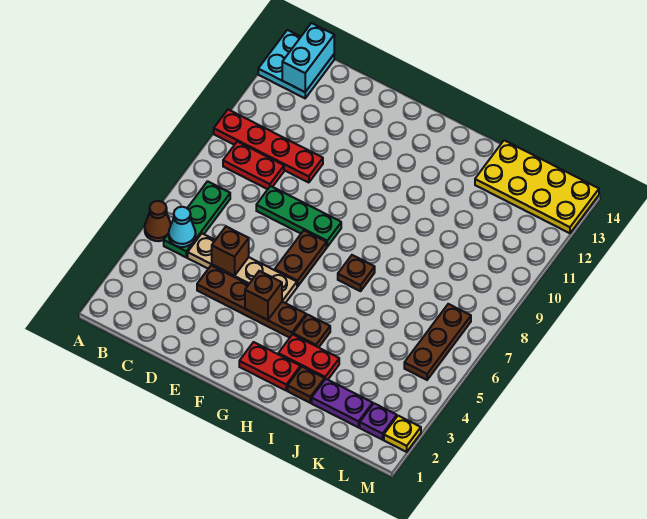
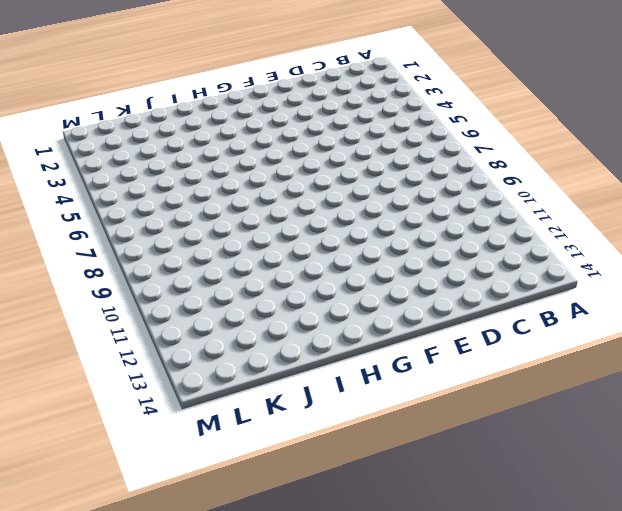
none -> brown cone A5 level 1
none -> red plate A10:D10 level 1
none -> cyan plate A13:B14 level 1

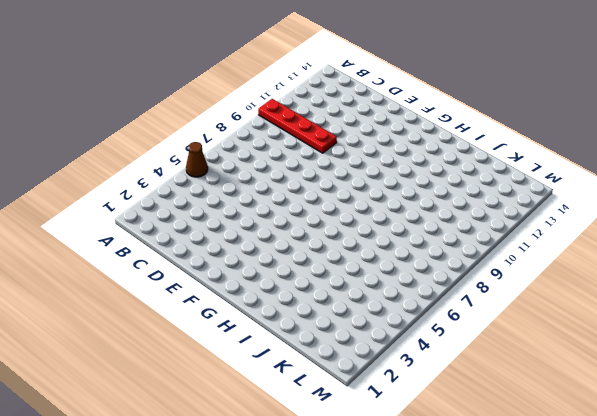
none -> cyan plate A13:B14 level 1
none -> green plate B5:B7 level 1
none -> red plate B9:C9 level 1

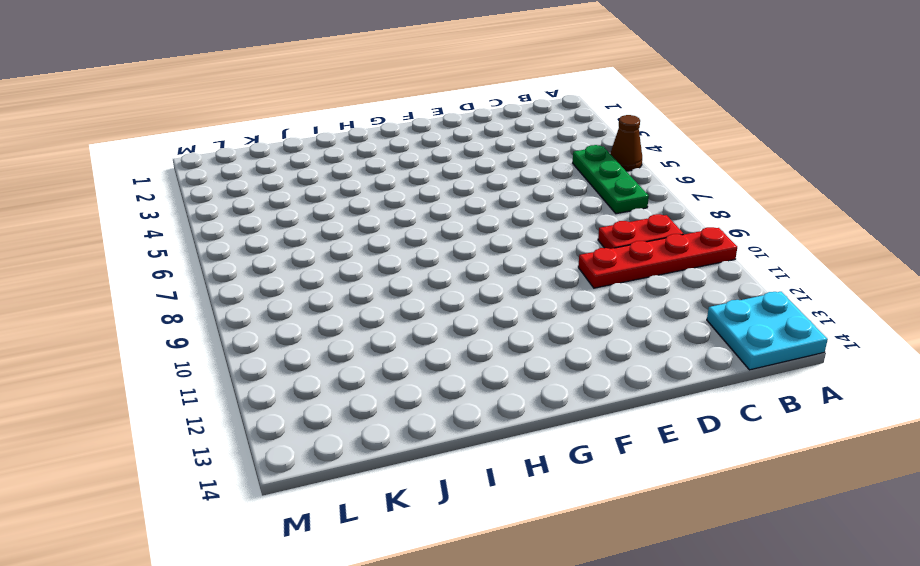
none -> tan plate C5:F5 level 1
none -> brown plate D4:G4 level 1
none -> green plate D8:F8 level 1

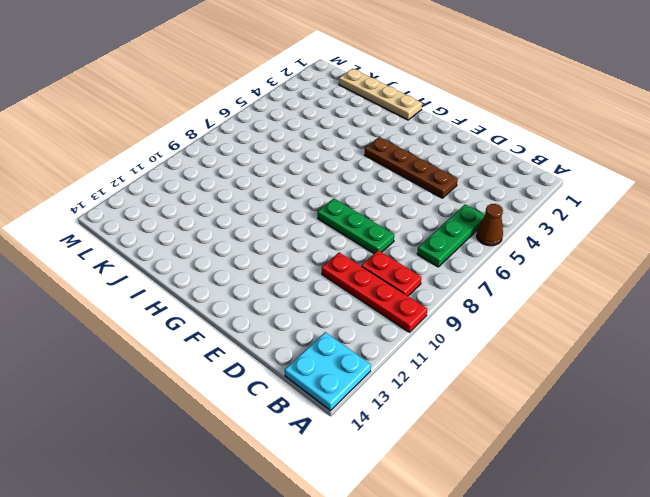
tan plate H1:K1 level 1 -> tan plate C5:F5 level 1
none -> brown plate F6:F7 level 1
none -> red plate G2:H2 level 1
none -> red plate H3:I3 level 1

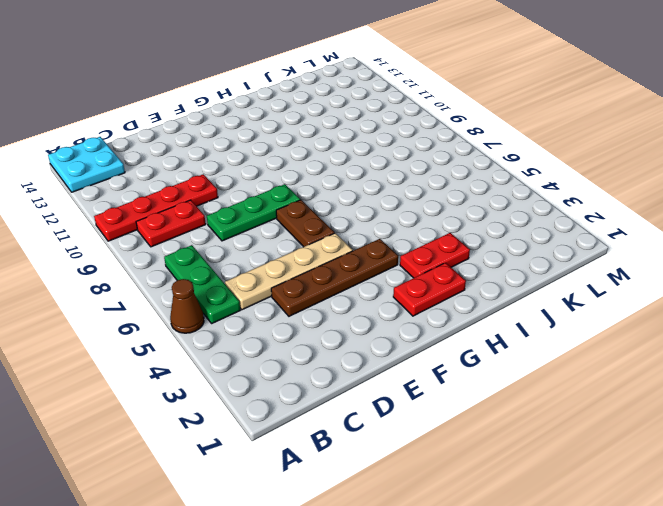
none -> brown plate H4 level 1
none -> brown plate H7 level 1
none -> brown plate I2 level 1

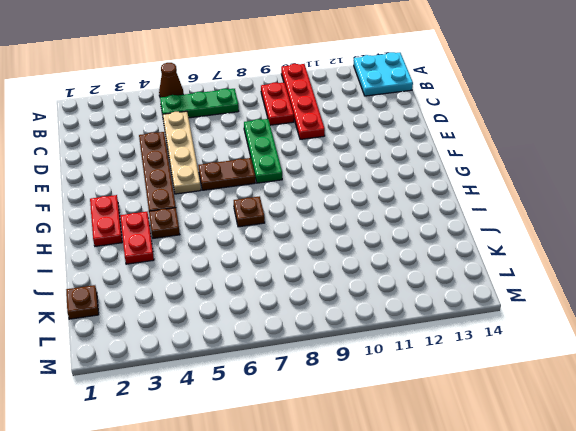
brown plate K1 level 1 -> brown plate I2 level 1
none -> purple plate J2:K2 level 1
none -> yellow plate J13:M14 level 1
none -> purple plate L2 level 1

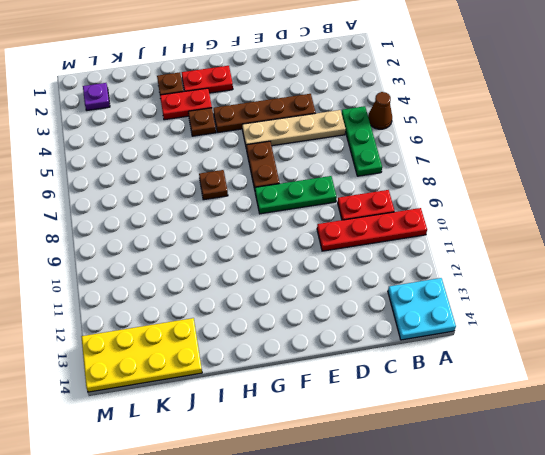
none -> purple plate J2:K2 level 1
none -> brown plate L5:L7 level 1
none -> yellow plate M2 level 1

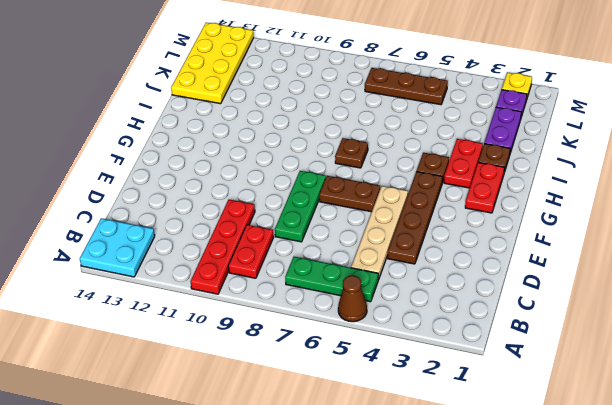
none -> cyan cone B5 level 2
none -> cyan brick B13:B14 level 2
none -> brown brick D5 level 2

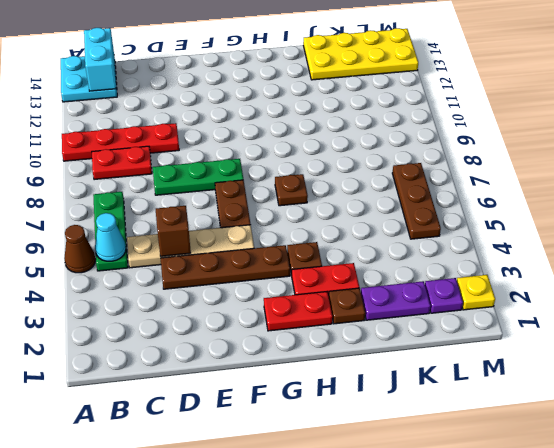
none -> brown brick F4 level 2

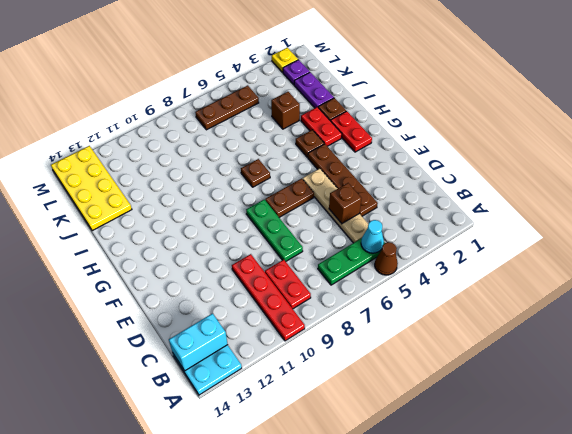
brown brick J4 level 1 -> brown brick F4 level 2

